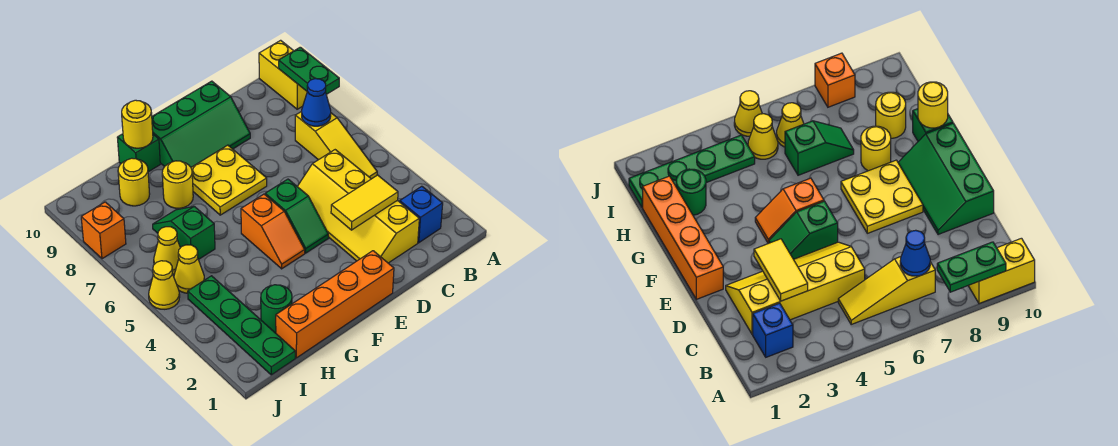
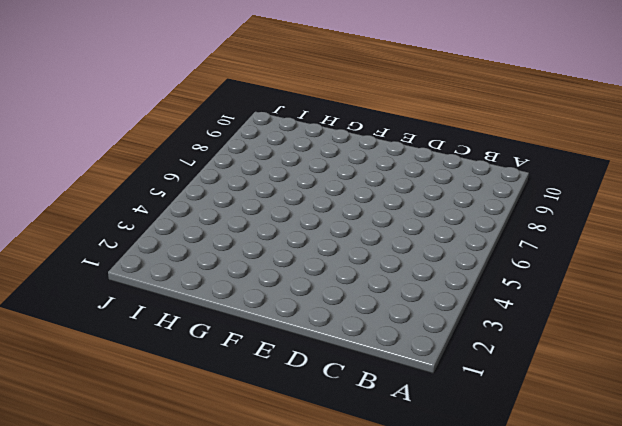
none -> yellow brick A9:A10 level 1
none -> blue brick B2 level 1
none -> yellow slope B5:B7 level 1 top 7

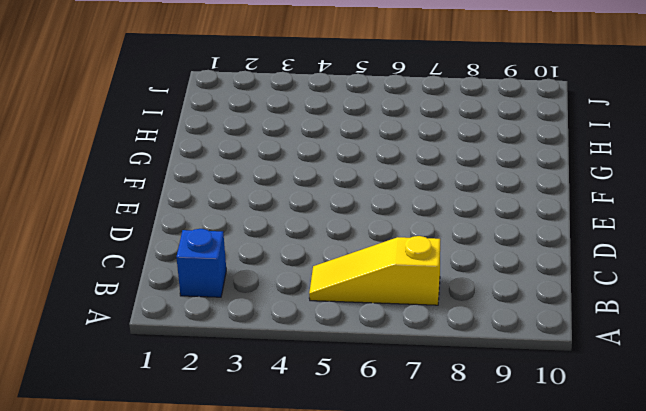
none -> yellow brick A9:A10 level 1
none -> yellow slope C2:D5 level 1 top C
none -> green slope D9:F10 level 1 top 10

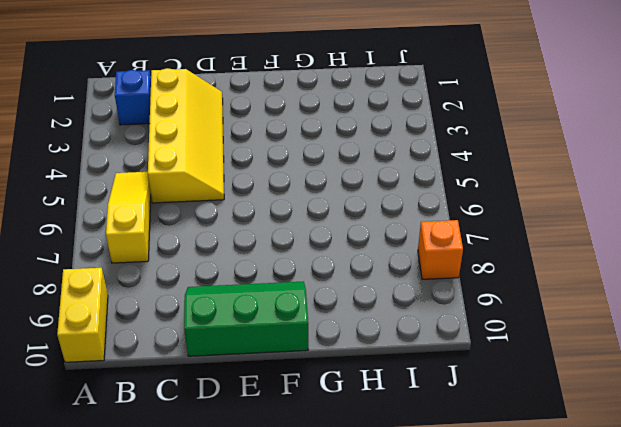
none -> orange brick E1:H1 level 1
none -> green slope E4:E5 level 1 top 5
none -> yellow plate E7:F8 level 1

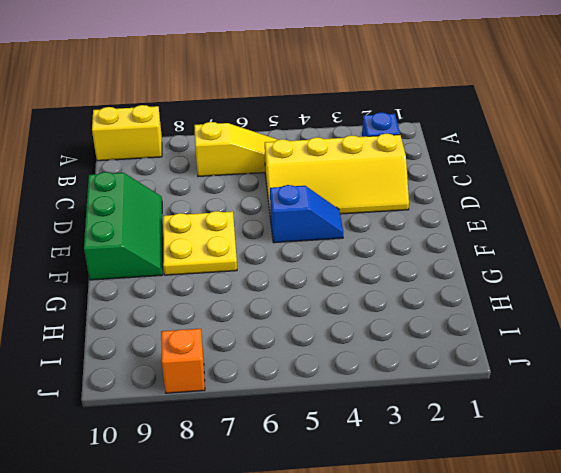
blue slope E4:E5 level 1 top 5 -> green slope E4:E5 level 1 top 5
none -> orange brick E1:H1 level 1
none -> orange slope F4:F5 level 1 top 5
none -> yellow round brick G8 level 1

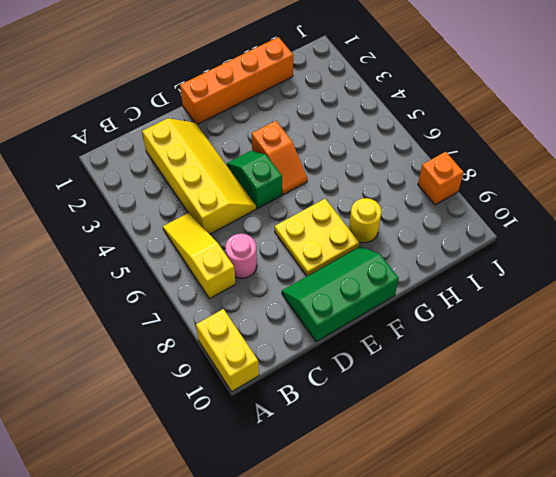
pink round brick C7 level 1 -> none
orange slope F4:F5 level 1 top 4 -> orange slope F4:F5 level 1 top 5
none -> blue brick B2 level 1
none -> green brick G10 level 1
none -> green round brick H2 level 1

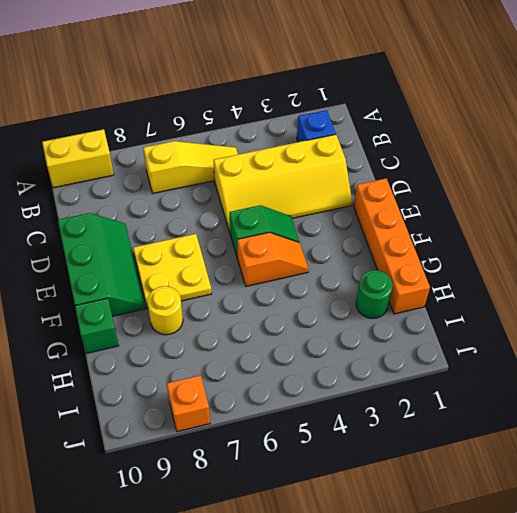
none -> green slope H6:H7 level 1 top 6
none -> yellow round brick H9 level 1
none -> green plate I1:I4 level 1

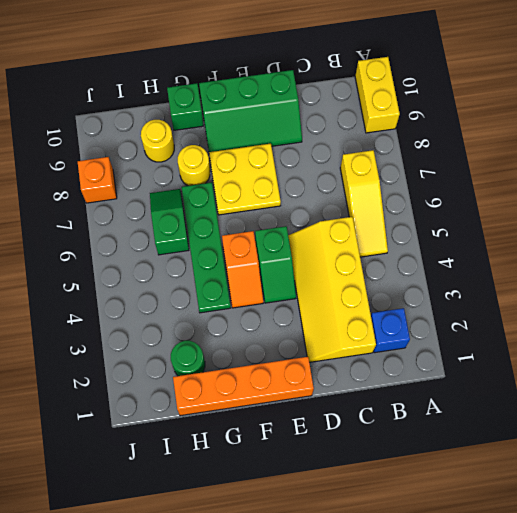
green plate G4:G7 level 1 -> green plate I1:I4 level 1
none -> yellow cone I5 level 1
none -> yellow cone I6 level 1
none -> yellow cone J5 level 1

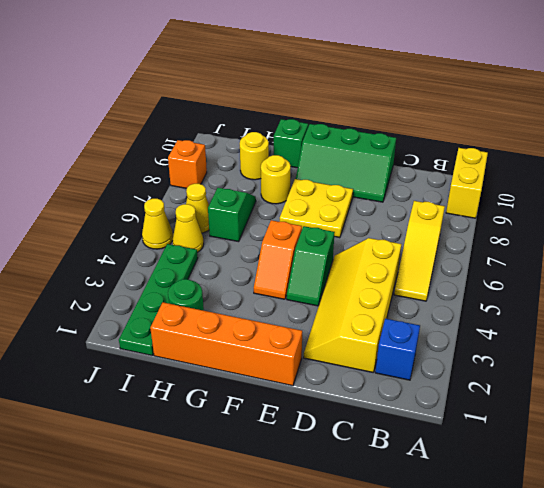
none -> green plate A8:A9 level 2
none -> blue cone B7 level 2
none -> yellow tile C3:D3 level 2

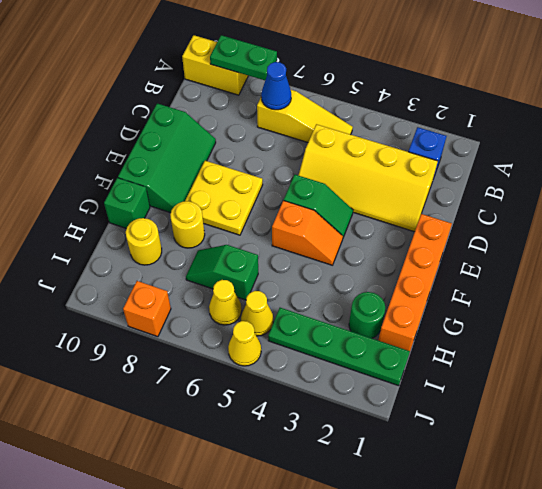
none -> yellow tile C3:D3 level 2
none -> yellow round brick G10 level 2

